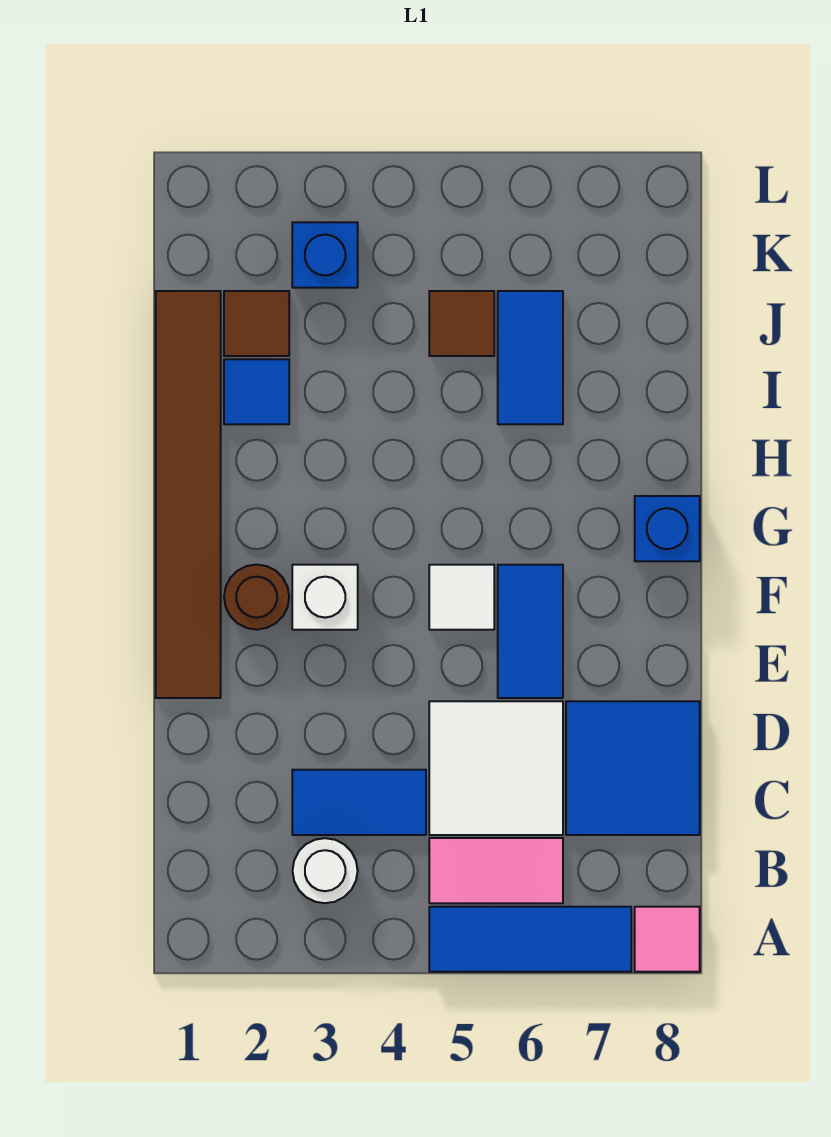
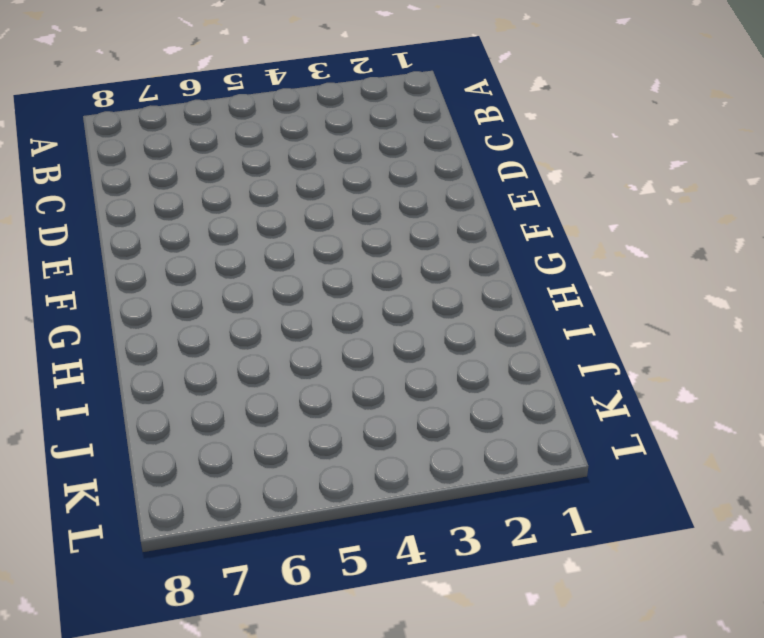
none -> blue tile A5:A7 level 1
none -> pink tile A8 level 1
none -> white round brick B3 level 1

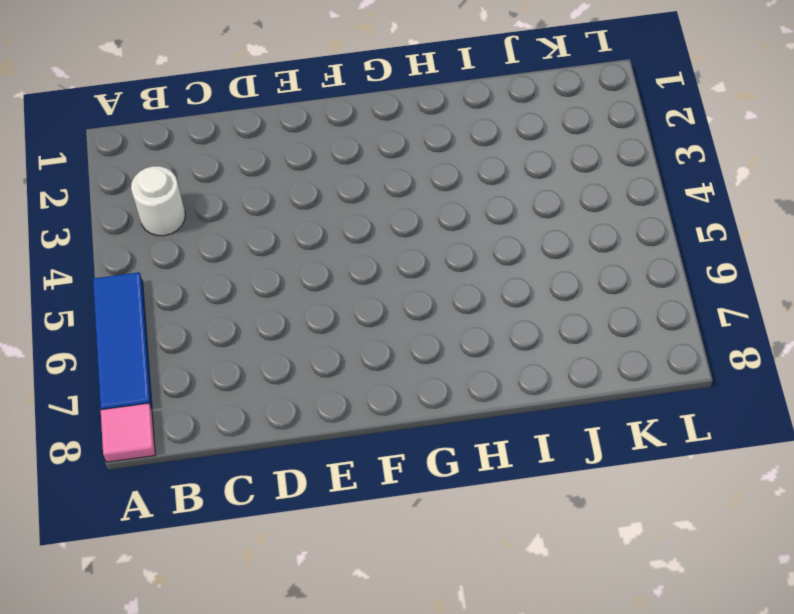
none -> pink tile B5:B6 level 1
none -> blue tile C3:C4 level 1
none -> white tile C5:D6 level 1

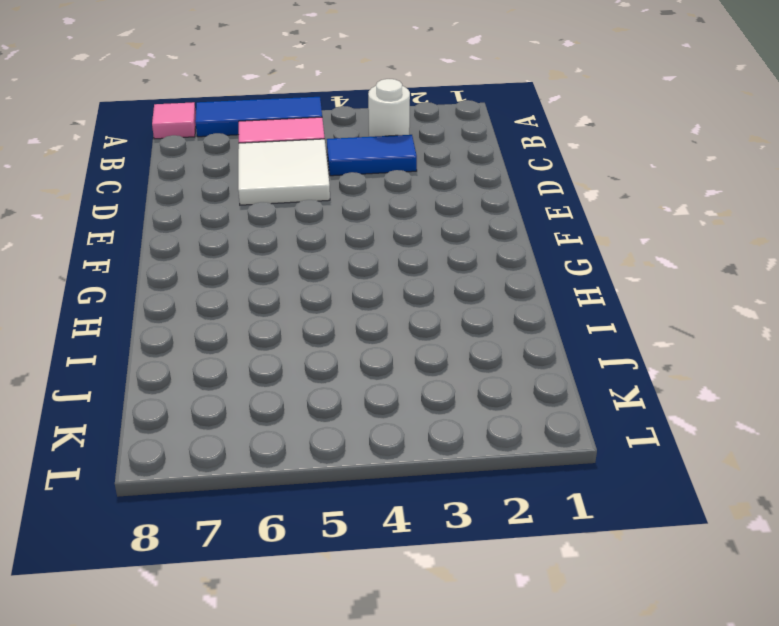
none -> blue tile C7:D8 level 1
none -> brown tile E1:J1 level 1
none -> blue tile E6:F6 level 1

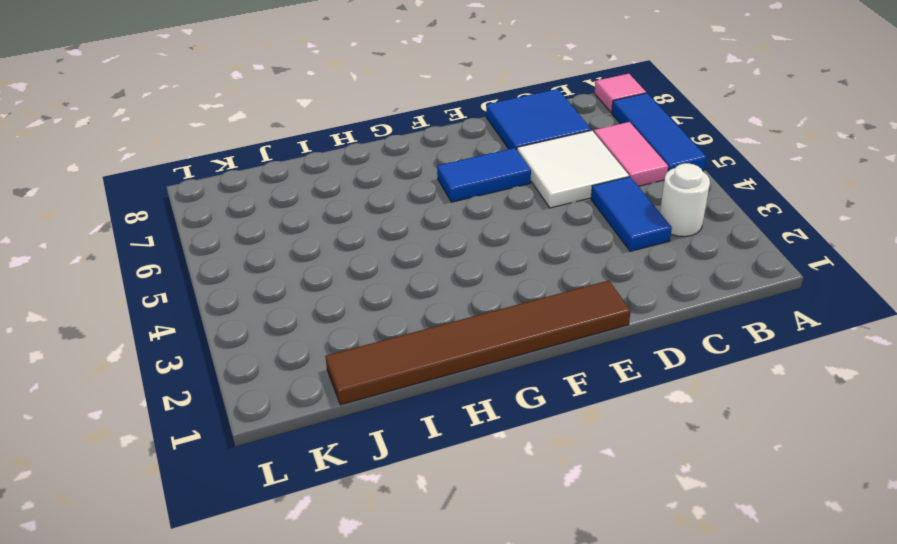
none -> brown round brick F2 level 1
none -> white brick F3 level 1
none -> white tile F5 level 1

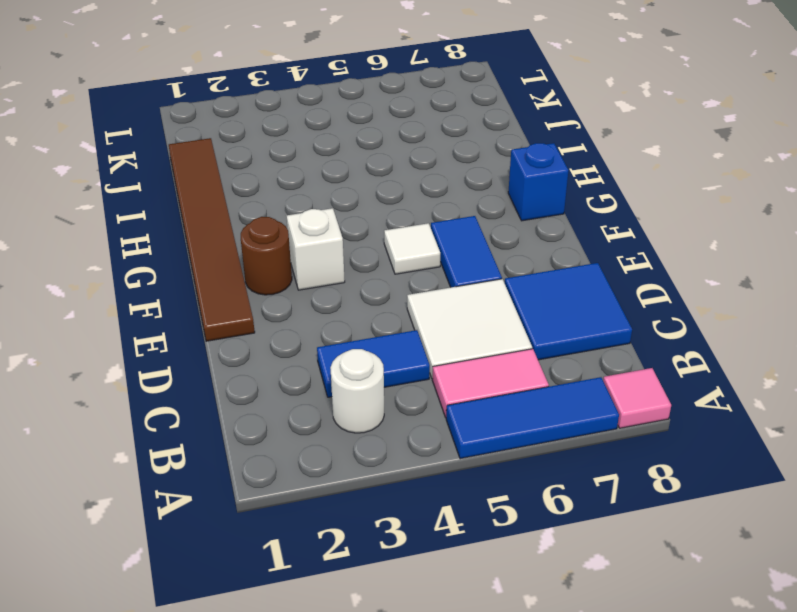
none -> blue tile I2 level 1
none -> blue tile I6:J6 level 1
none -> brown tile J2 level 1

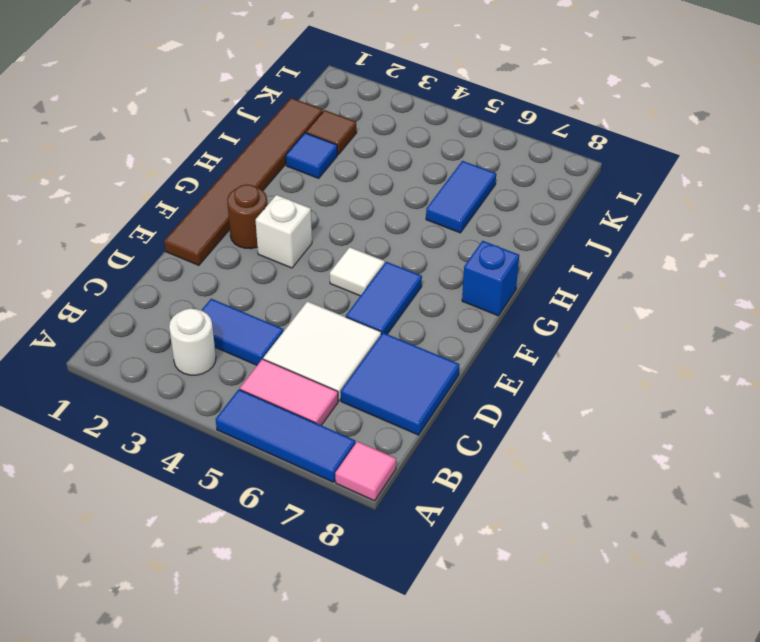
none -> brown tile J5 level 1
none -> blue brick K3 level 1

